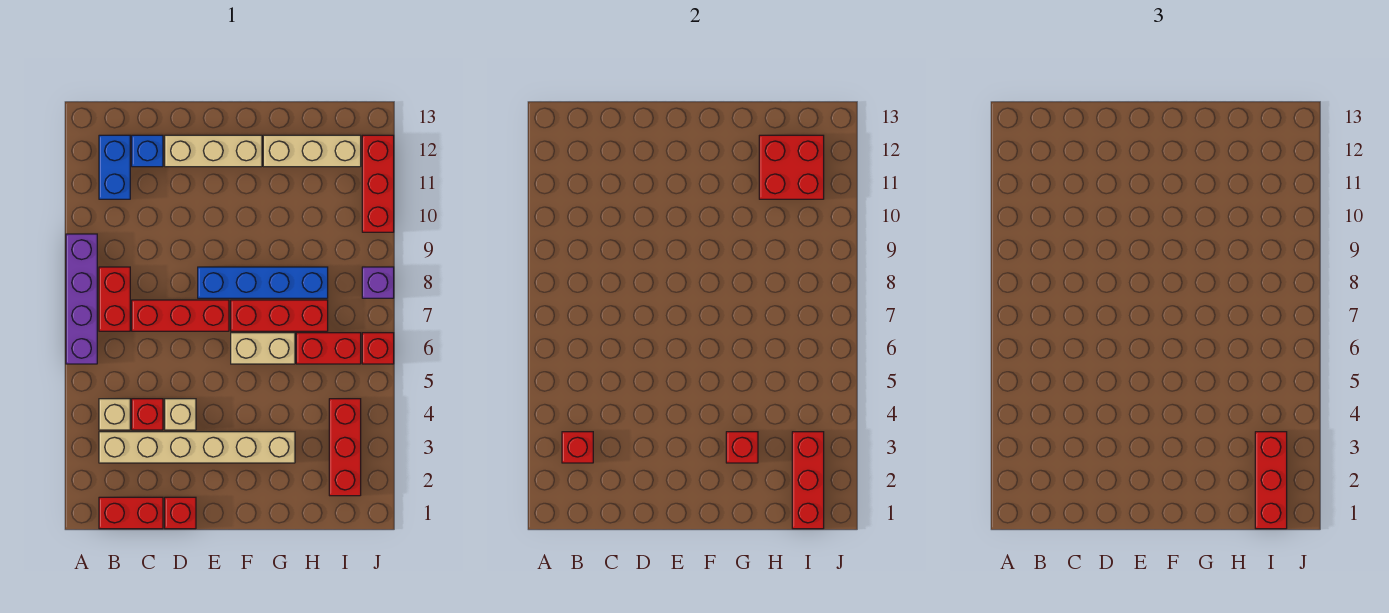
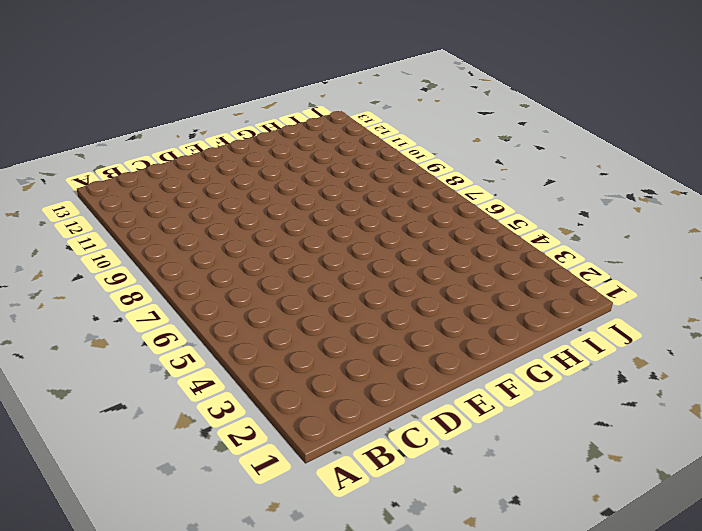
none -> purple brick A6:A9 level 1
none -> red brick B1:C1 level 1
none -> tan brick B3:G3 level 1

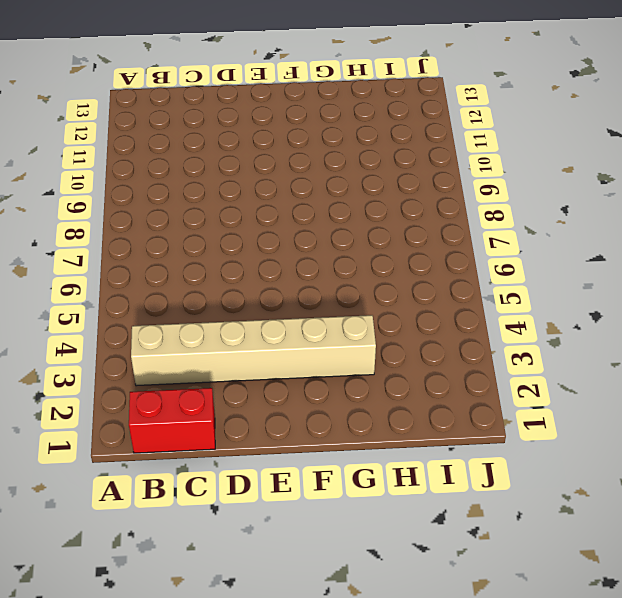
none -> purple brick A6:A9 level 1
none -> tan brick B4 level 1
none -> red brick B7:B8 level 1

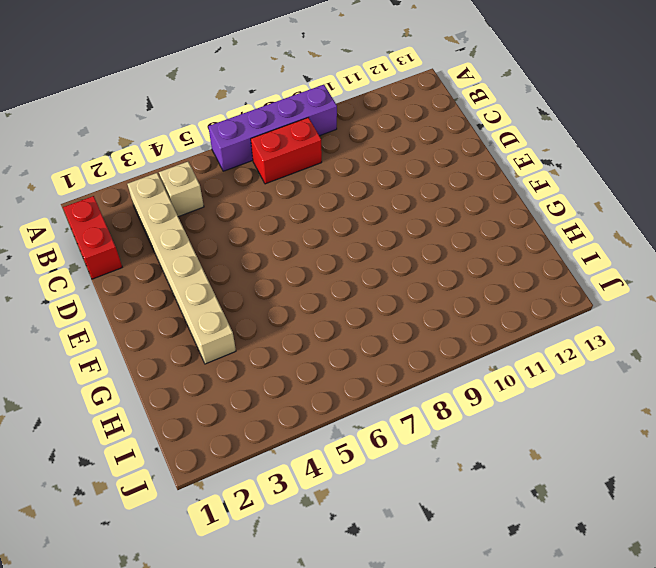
none -> blue brick B11:B12 level 1
none -> red brick C4 level 1
none -> red brick C7:E7 level 1

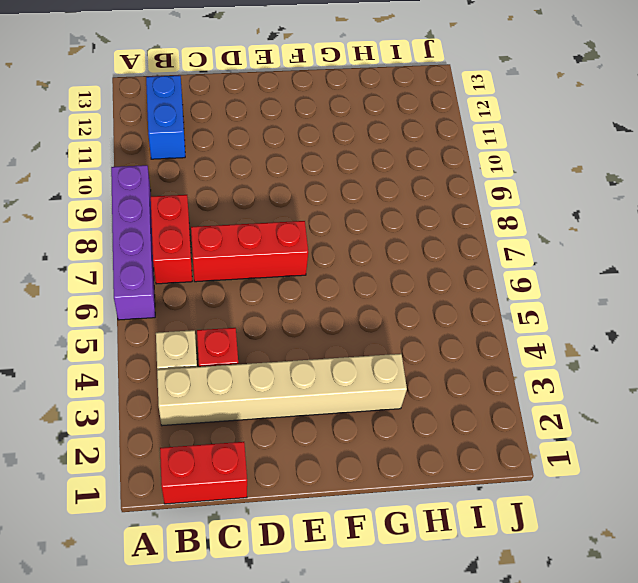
none -> blue brick C12 level 1
none -> red brick D1 level 1
none -> tan brick D4 level 1

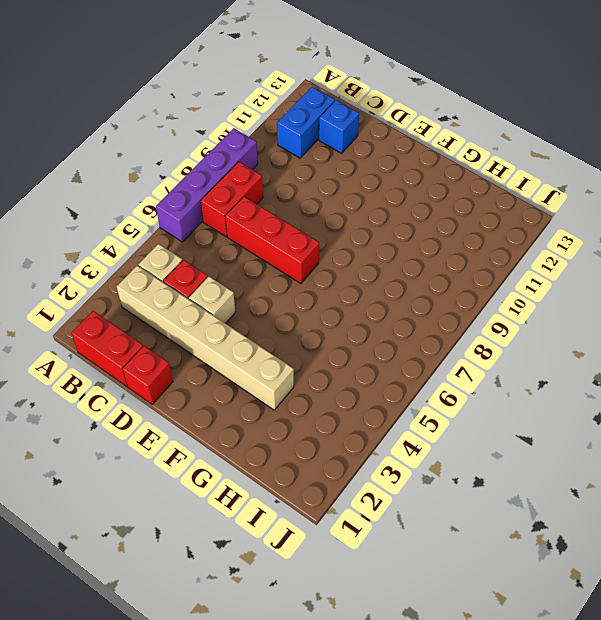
none -> tan brick D12:F12 level 1
none -> blue brick E8:H8 level 1
none -> tan brick F6:G6 level 1

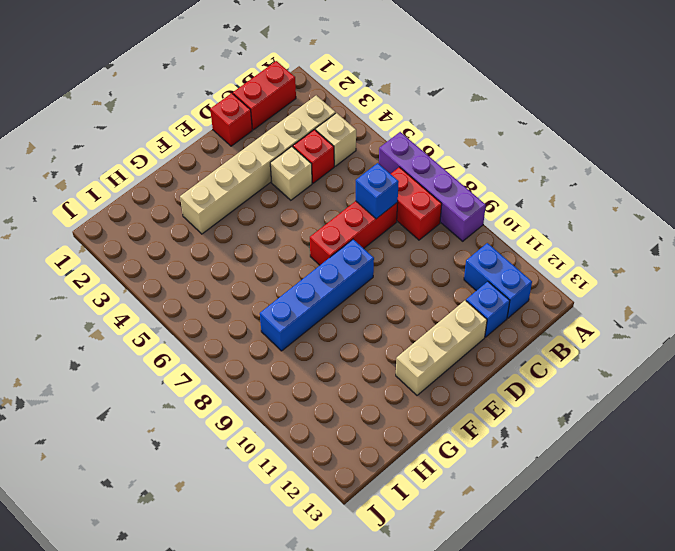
blue brick C7 level 2 -> none
none -> tan brick F6:G6 level 1
none -> red brick F7:H7 level 1
none -> tan brick G12:I12 level 1

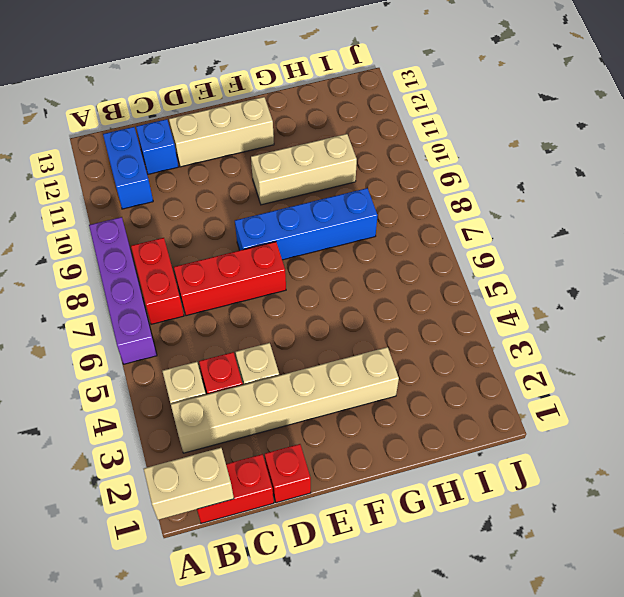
tan brick A1:B1 level 2 -> tan brick F6:G6 level 1
tan brick F10:H10 level 1 -> tan brick G12:I12 level 1
none -> red brick F7:H7 level 1
none -> red brick H6:I6 level 1
none -> red brick I2:I4 level 1

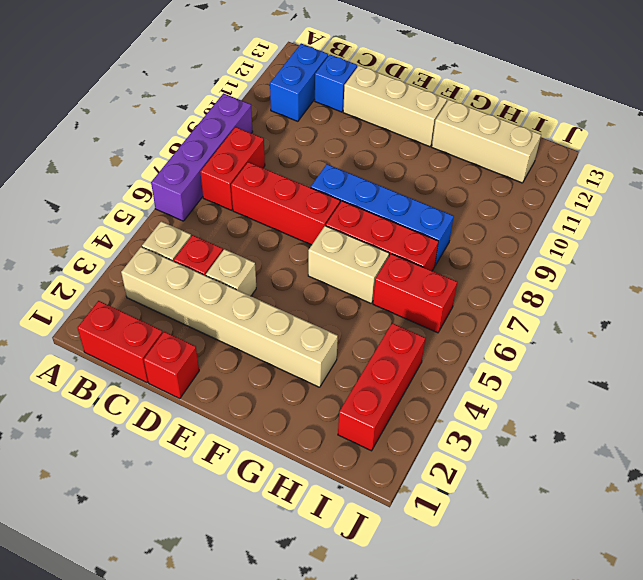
none -> red brick J6 level 1
none -> purple brick J8 level 1
none -> red brick J10:J12 level 1

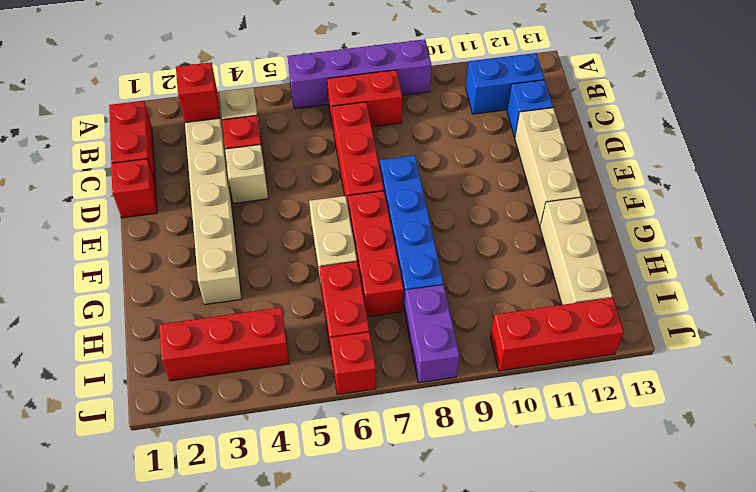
purple brick I8:J8 level 1 -> purple brick J8 level 1
none -> red brick G3 level 2
none -> red brick H11:I12 level 2
none -> red brick I1:I3 level 2

